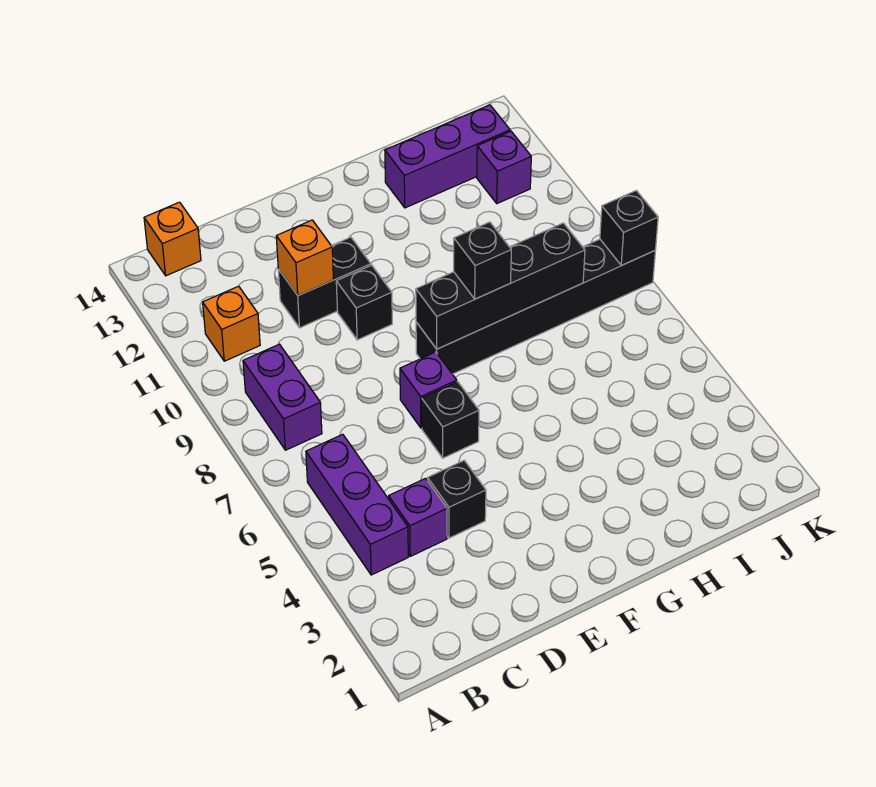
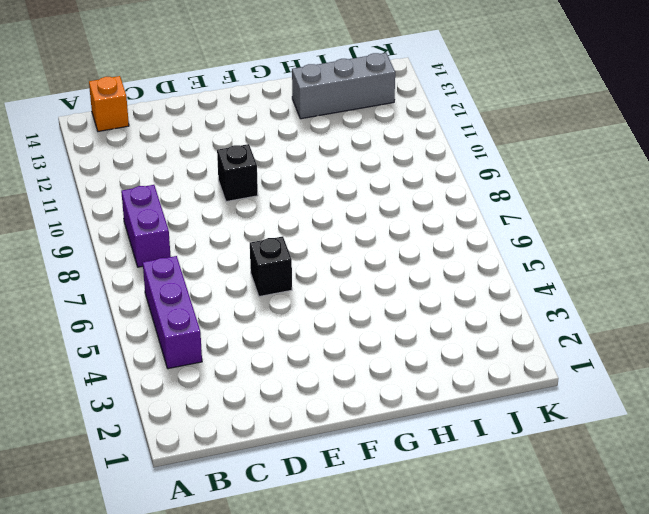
grey brick H13:J13 level 1 -> purple brick H13:J13 level 1
none -> orange brick B11 level 1
none -> purple brick C4 level 1
none -> black brick D4 level 1

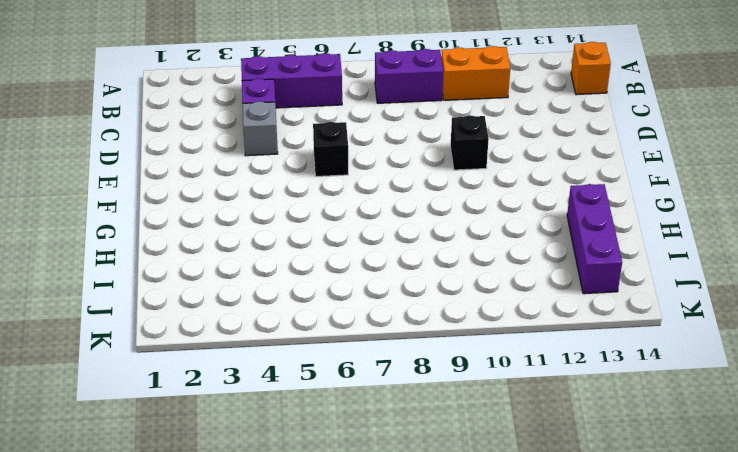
orange brick B10:B11 level 1 -> orange brick B11 level 1
grey brick D4 level 1 -> black brick D4 level 1
none -> black brick D11:E11 level 1
none -> purple brick E7 level 1
none -> black brick F8:K8 level 1

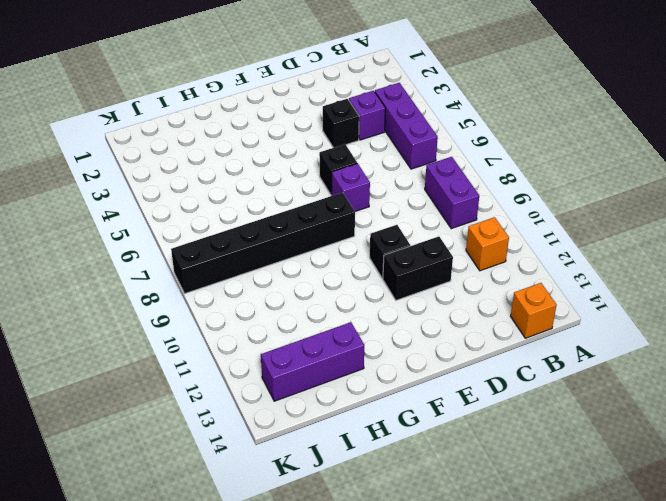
none -> purple brick J12 level 1
none -> orange brick D11 level 2
none -> black brick F8:I8 level 2

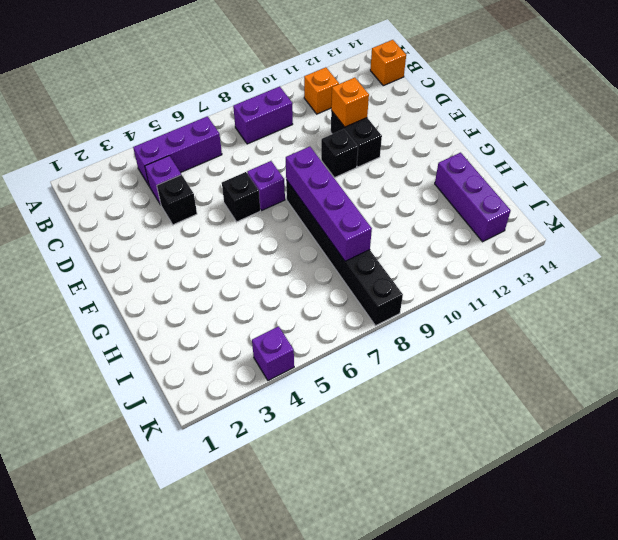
purple brick F8:I8 level 2 -> black brick F8:I8 level 2
purple brick K4 level 1 -> purple brick J12 level 1
none -> black brick K8 level 2
none -> black brick G8 level 3

